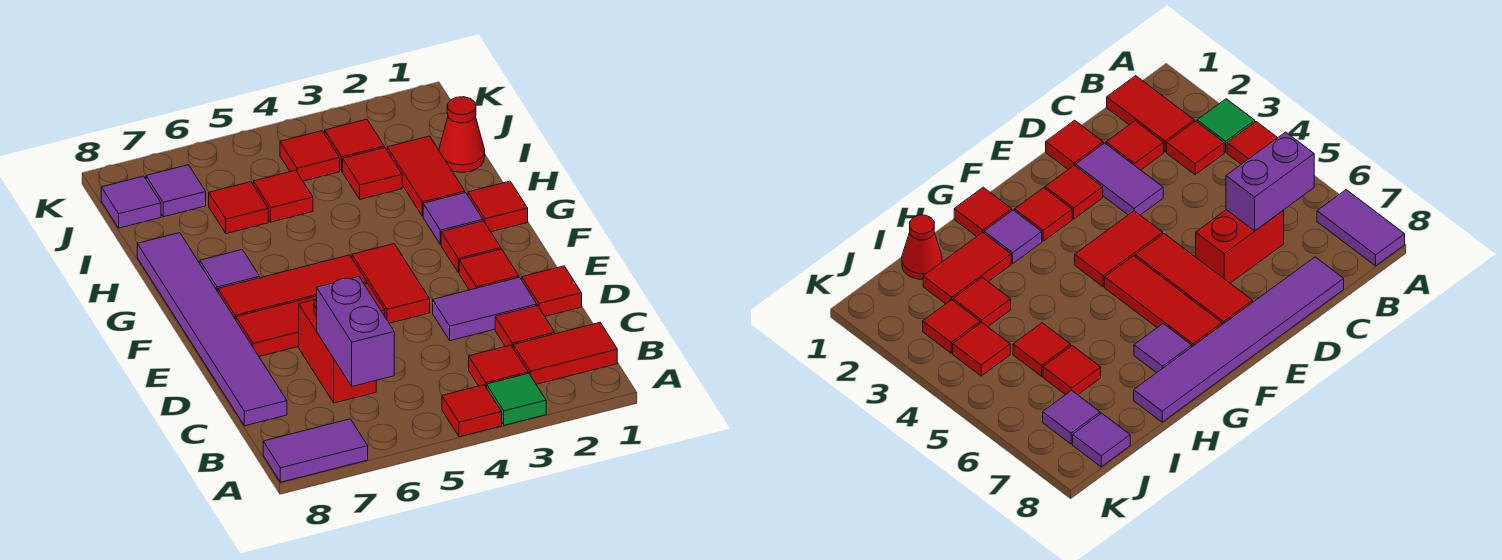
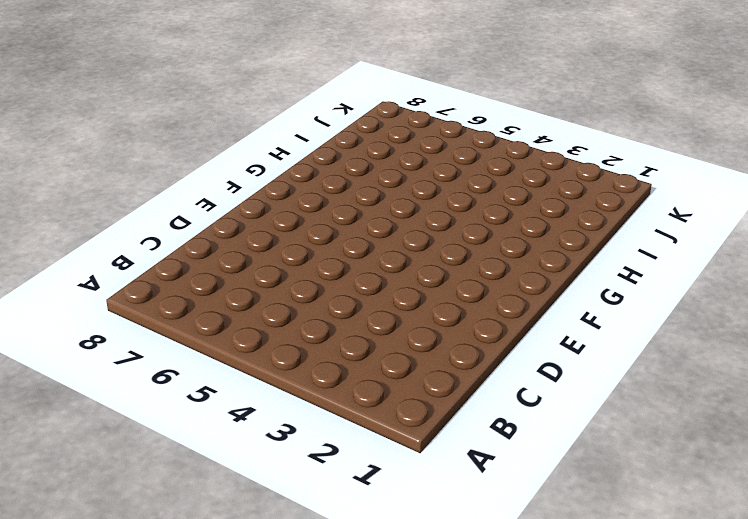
none -> green tile A3 level 1
none -> red tile A4 level 1
none -> purple tile A7:A8 level 1

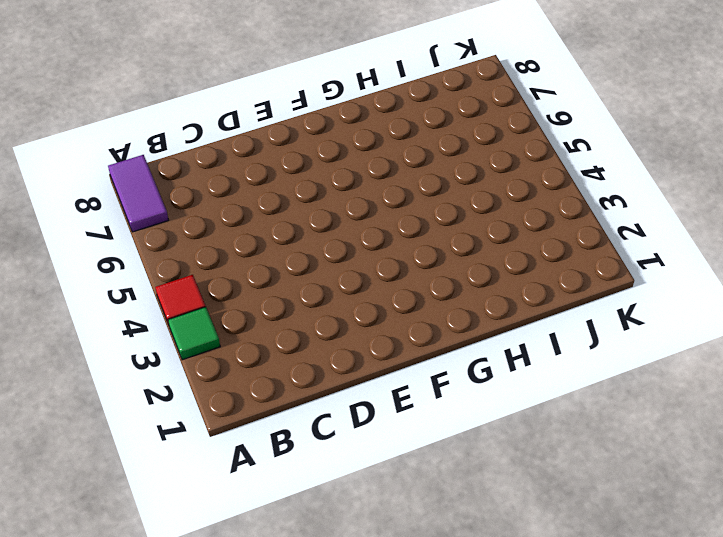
none -> red tile B1:B2 level 1
none -> red tile B3 level 1
none -> red tile C2 level 1

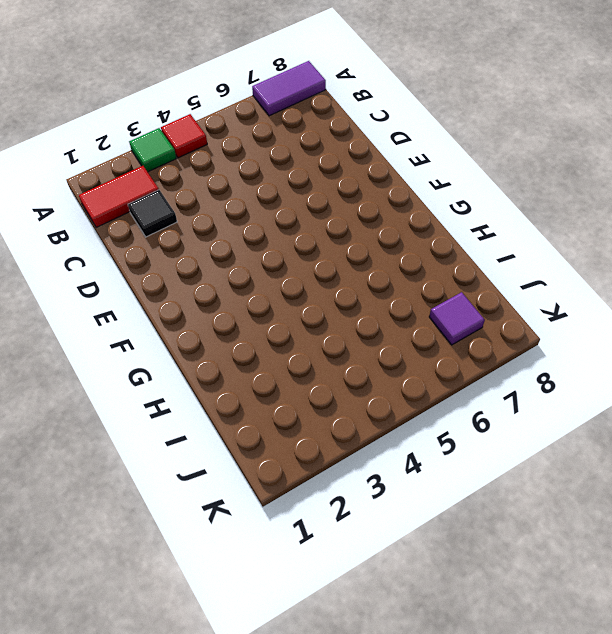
black tile C2 level 1 -> red tile C2 level 1
none -> red tile B3 level 1
none -> red brick C6:D6 level 1
none -> purple tile C8:H8 level 1

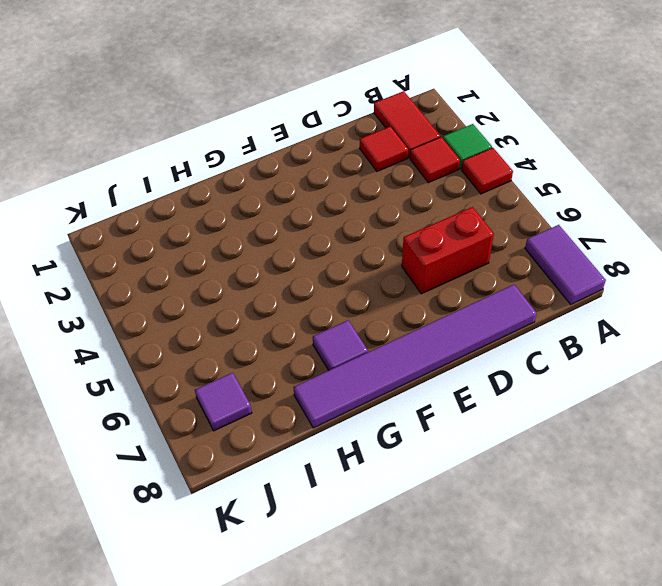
none -> red tile D1 level 1
none -> purple tile D2:D3 level 1
none -> red tile E2 level 1

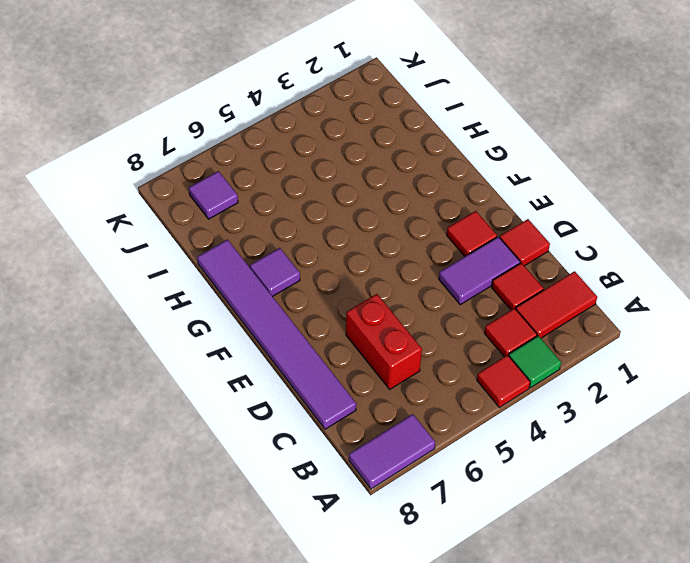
none -> red tile E4:F4 level 1
none -> red tile E5:E7 level 1
none -> red tile F2 level 1

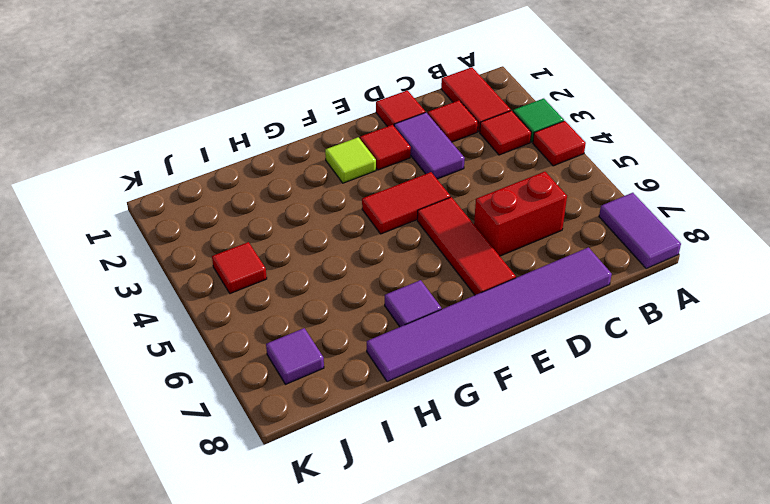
lime tile F2 level 1 -> red tile F2 level 1
none -> red tile F5:F7 level 1
none -> red tile G1 level 1
none -> purple tile G2 level 1

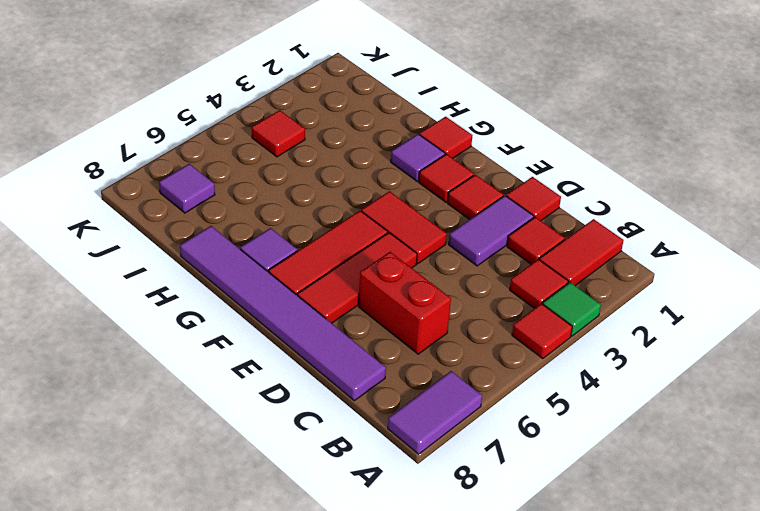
none -> red tile H2:I2 level 1
none -> red cone I1 level 1
none -> red tile I3 level 1

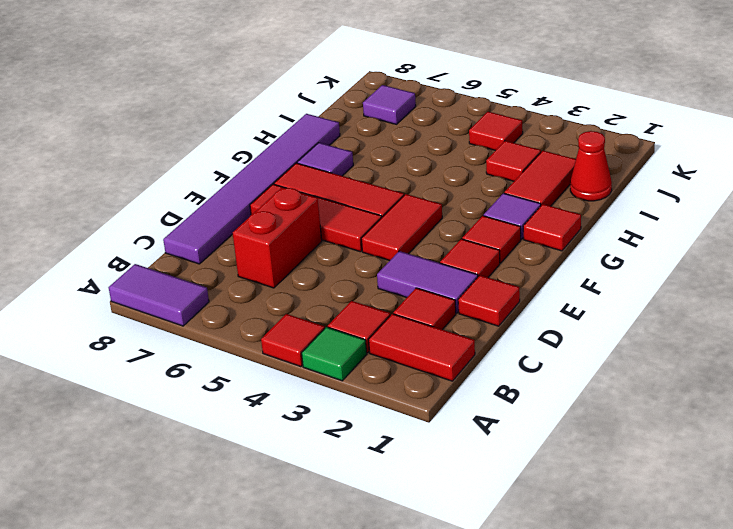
none -> red tile I5 level 1
none -> red tile I6 level 1
none -> red tile J3 level 1

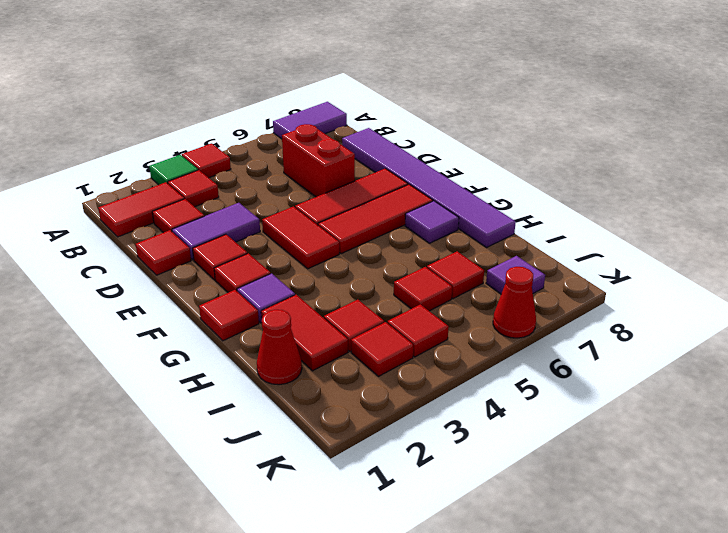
red cone K6 level 1 -> none
none -> purple tile J8 level 1
none -> purple brick B6:C6 level 2

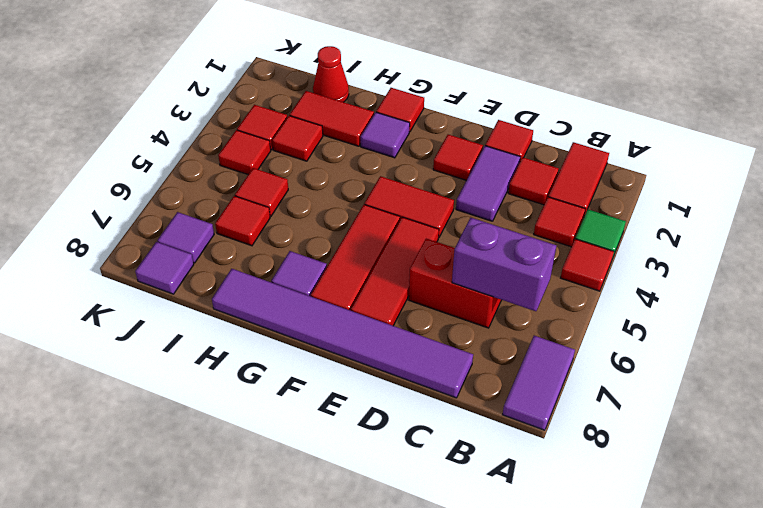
none -> red tile F2 level 1

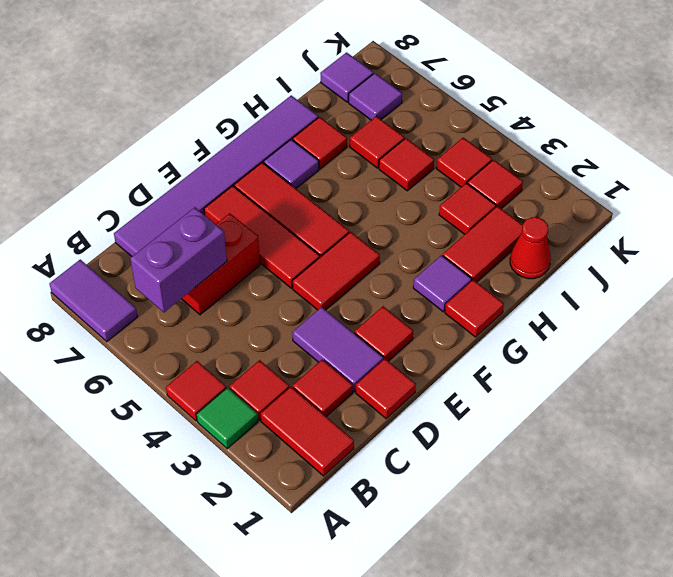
red tile H7 level 1 -> red tile F2 level 1

